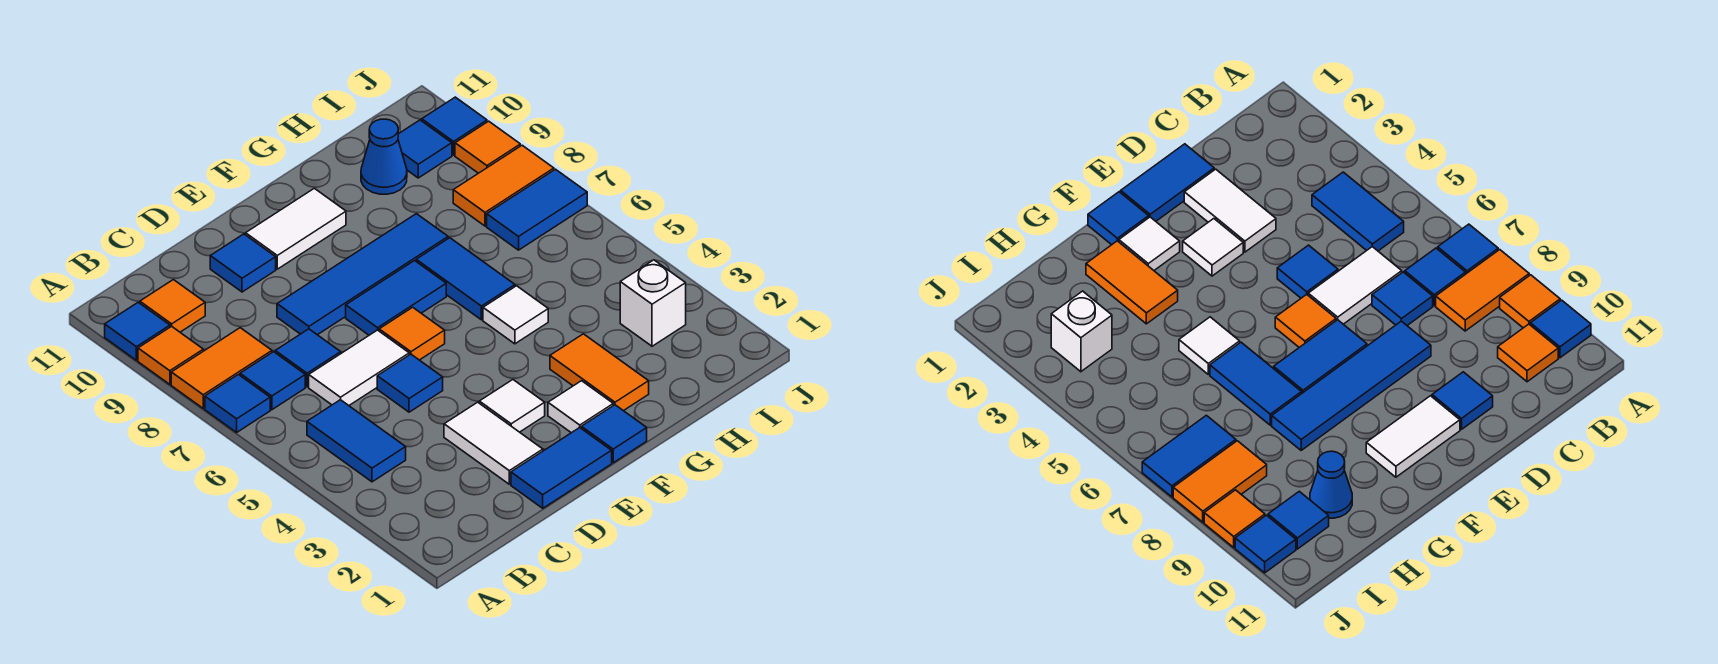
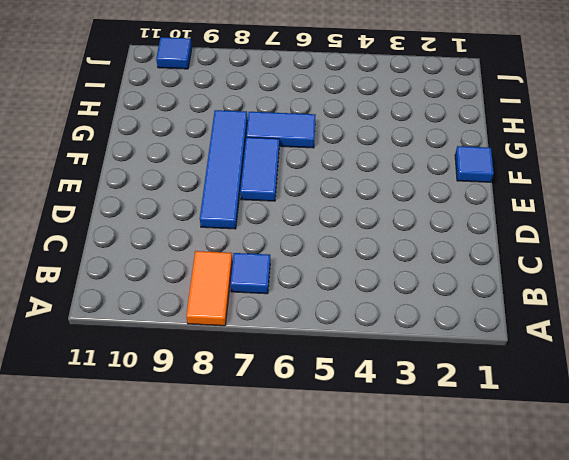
none -> blue tile A7 level 1
none -> orange tile A9 level 1
none -> blue tile A10 level 1
none -> blue tile B4:B5 level 1

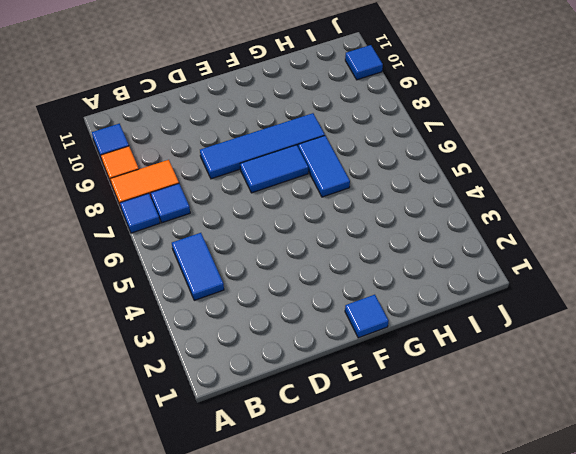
none -> orange tile B10 level 1
none -> white tile C6:D6 level 1
none -> blue tile C7 level 1
none -> blue tile D1:E1 level 1

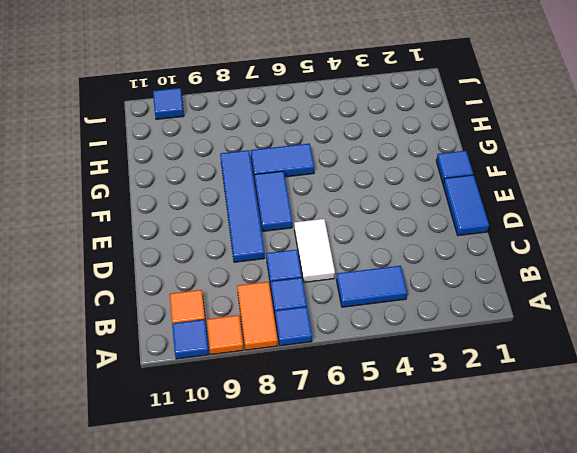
none -> white tile D2:D3 level 1
none -> blue tile D5 level 1
none -> blue tile D10 level 1
none -> white tile E3 level 1

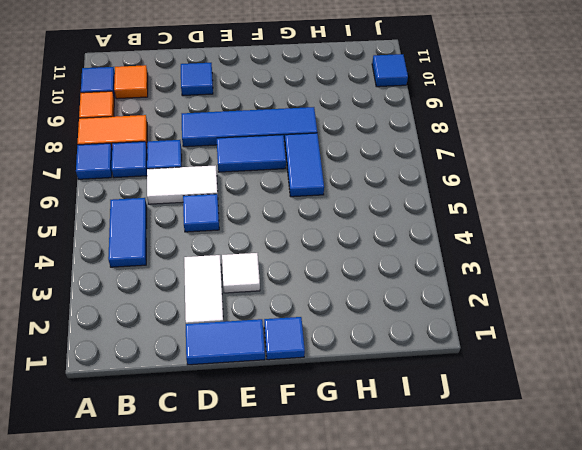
none -> orange tile E6 level 1
none -> white tile E10:F10 level 1
none -> white tile F2 level 1
none -> orange tile G2:G3 level 1

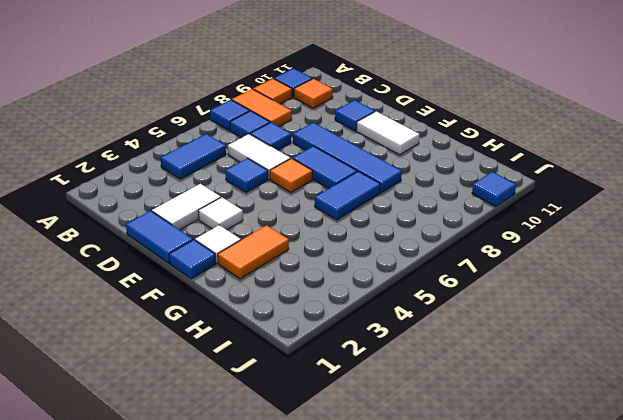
none -> white tile G5 level 1
none -> blue cone H10 level 1
none -> white brick I3 level 1
none -> blue tile I7:J7 level 1

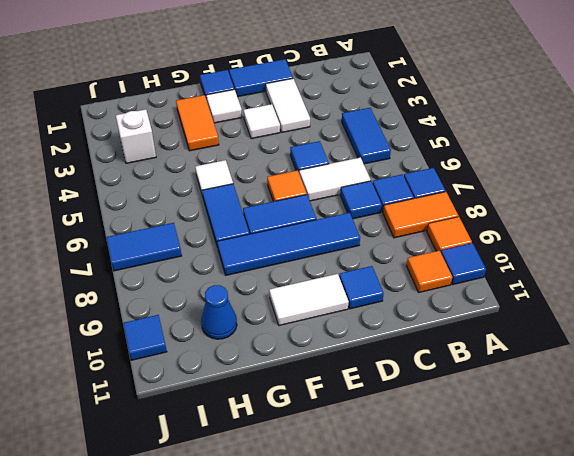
none -> orange tile I8:J8 level 1
none -> blue tile I10 level 1
none -> orange tile J9 level 1

